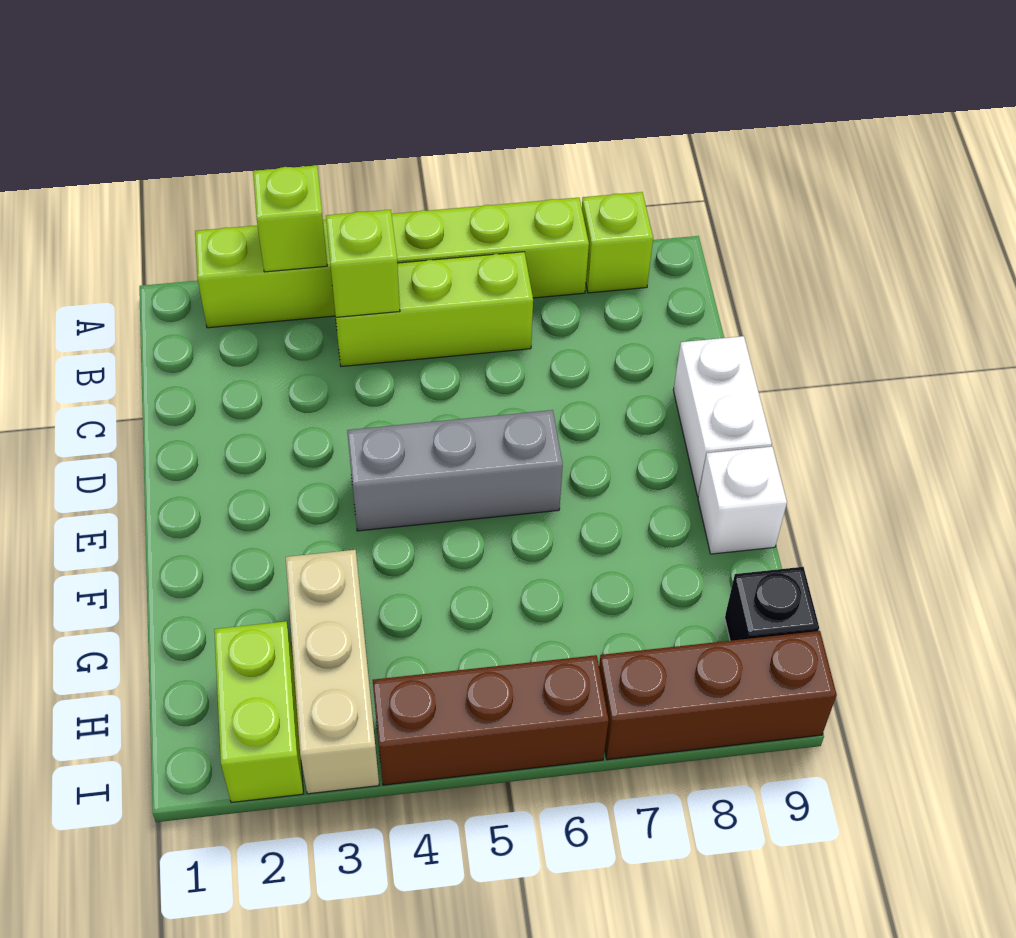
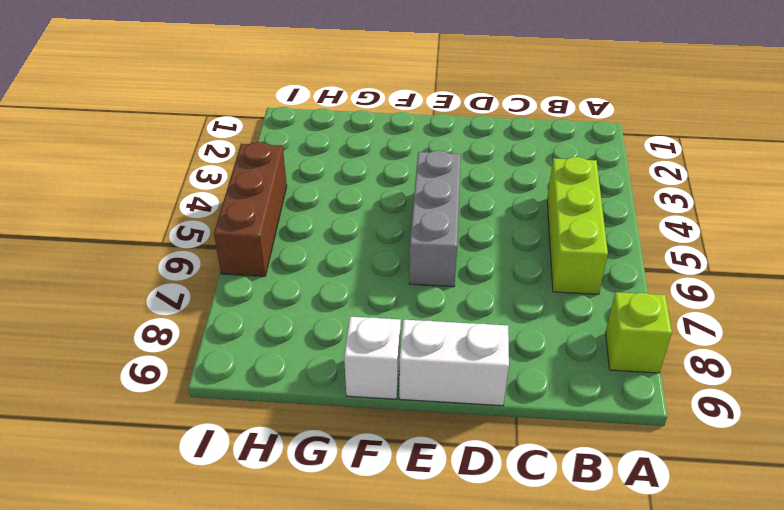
none -> lime brick A2:A7 level 1
none -> tan brick G3:I3 level 1
none -> lime brick H2:I2 level 1

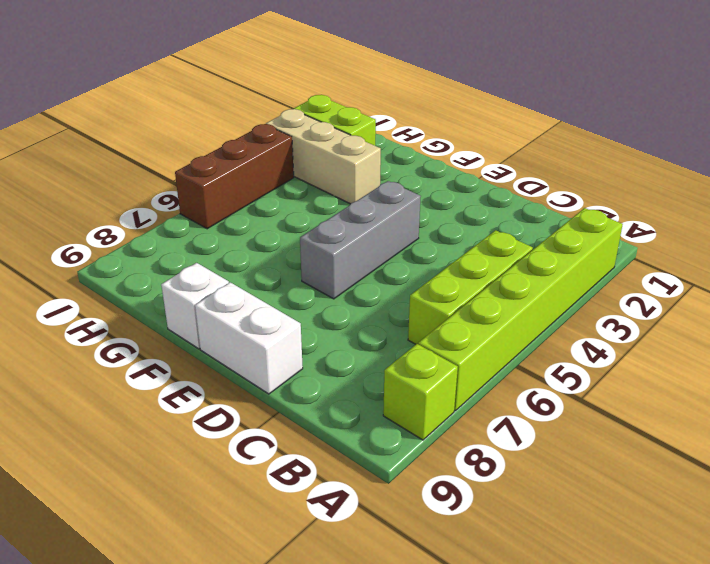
none -> black brick H9 level 1
none -> brown brick I7:I9 level 1
none -> lime brick A3 level 2

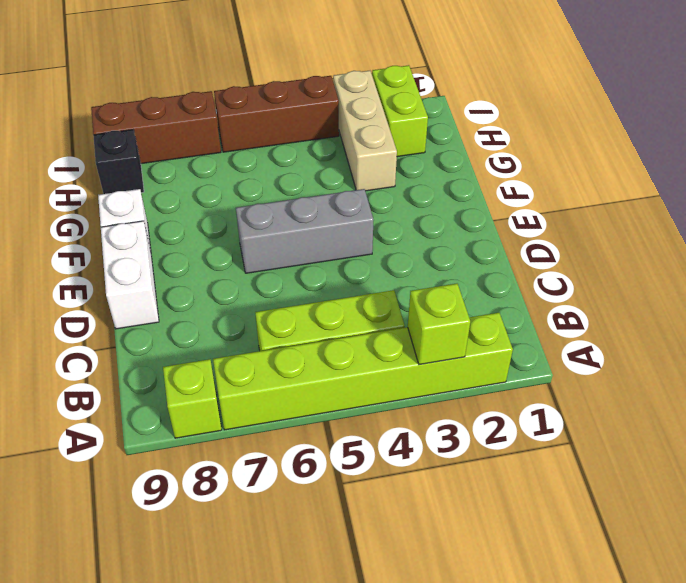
none -> lime brick B4 level 2

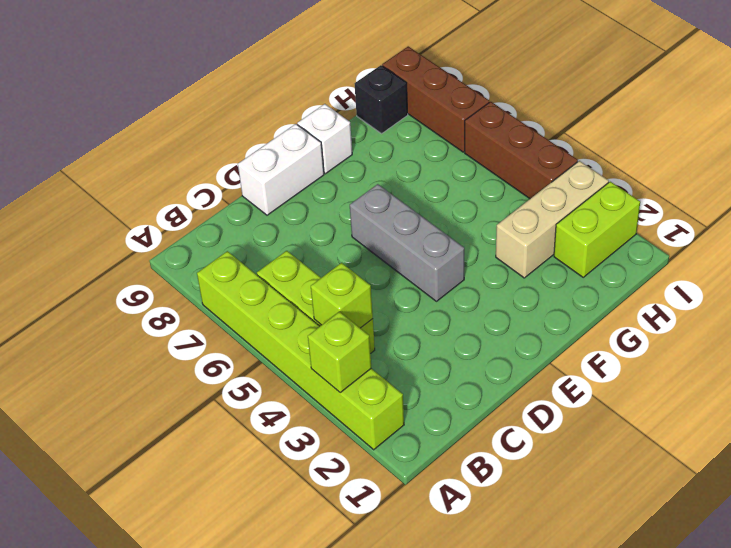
none -> lime brick A8 level 1

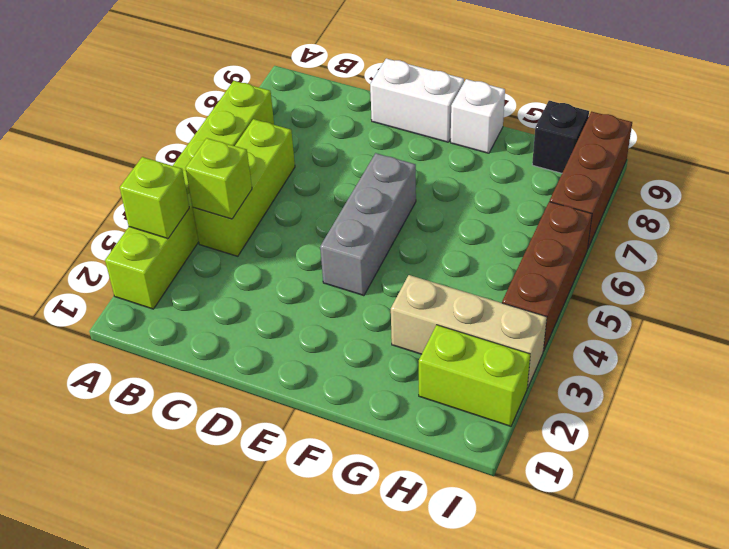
none -> lime brick A8 level 1

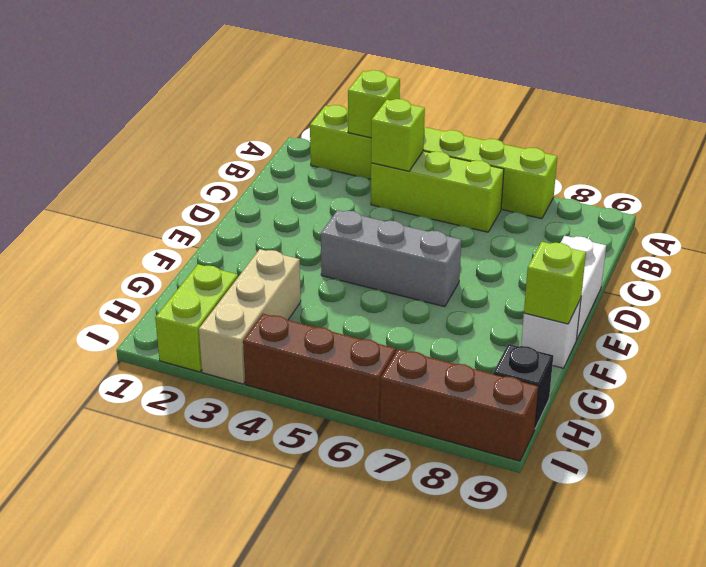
lime brick F9 level 2 -> lime brick A8 level 1

